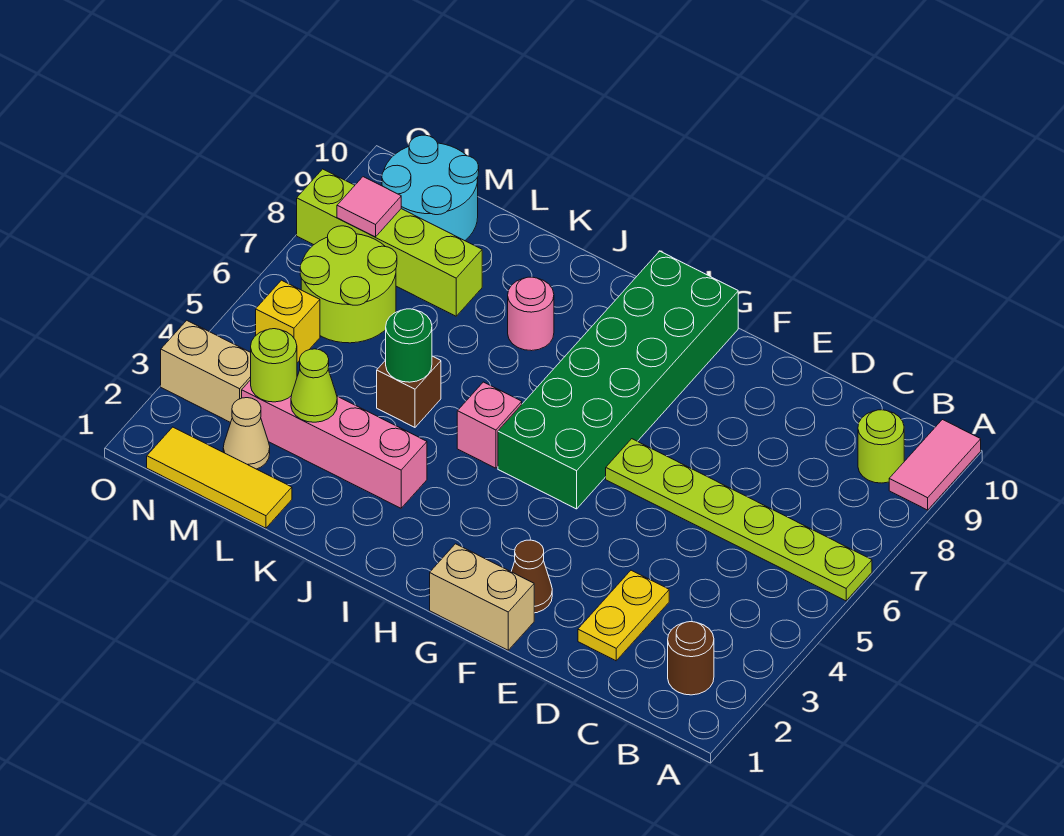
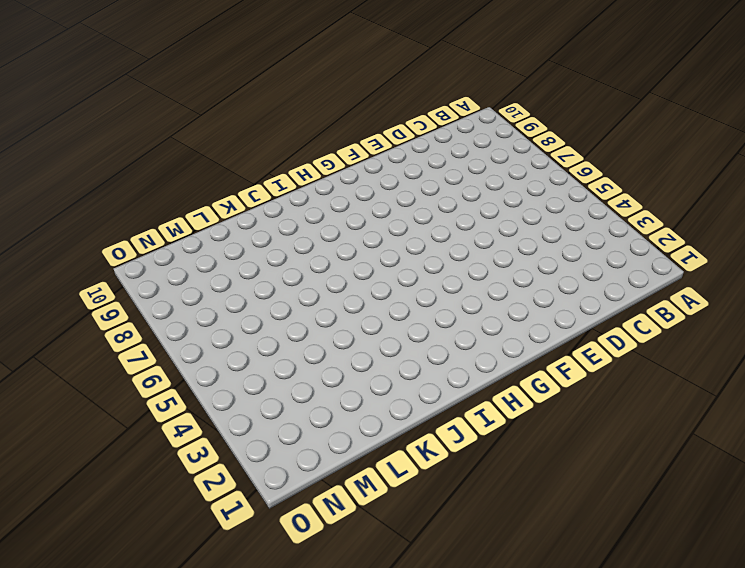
none -> lime plate A6:F6 level 1
none -> pink tile A9:A10 level 1
none -> brown round brick B2 level 1

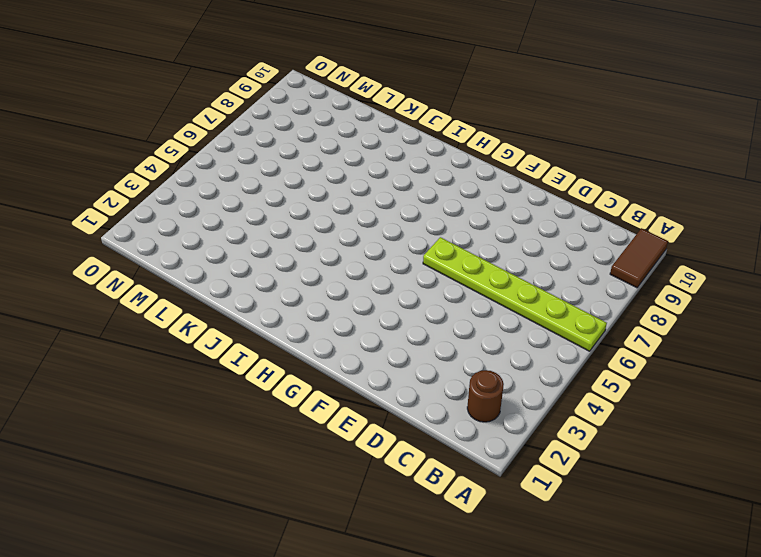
brown tile A9:A10 level 1 -> pink tile A9:A10 level 1
none -> lime round brick B9 level 1
none -> yellow plate D2:D3 level 1
none -> tan brick F1:G1 level 1

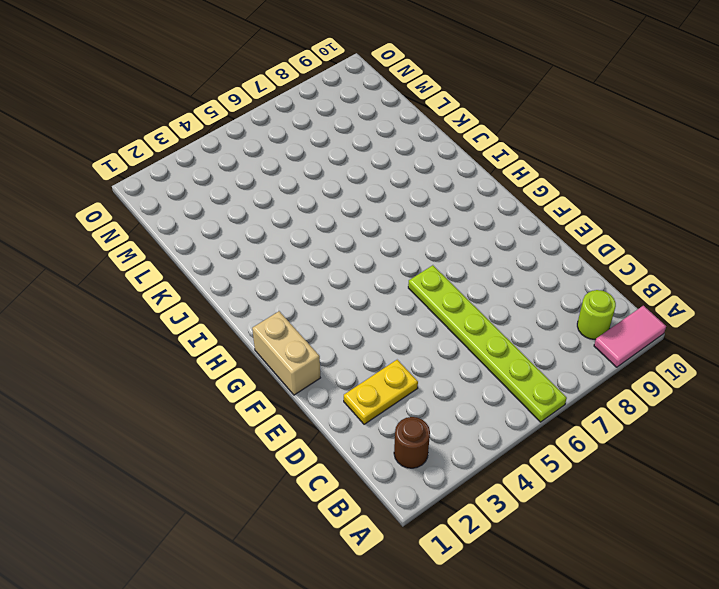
none -> brown cone F2 level 1
none -> green brick G5:H10 level 1
none -> pink brick I5 level 1

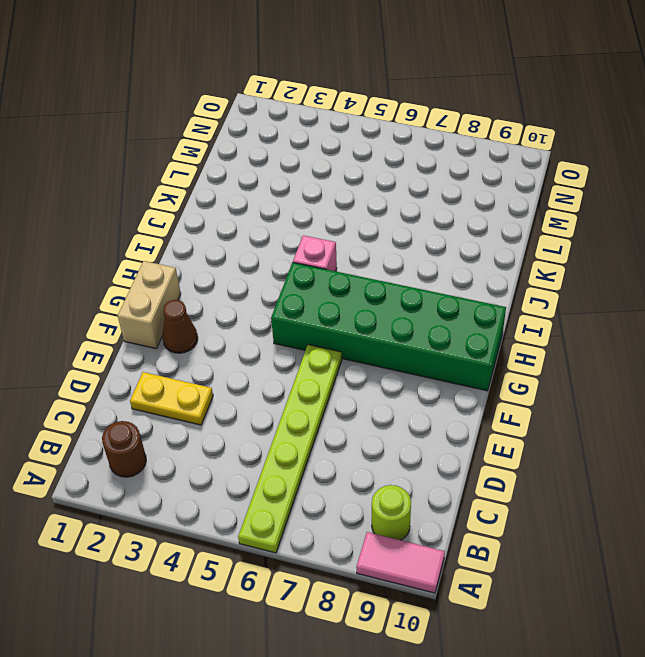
none -> pink brick J3:M3 level 1
none -> pink round brick J8 level 1
none -> brown brick K5 level 1

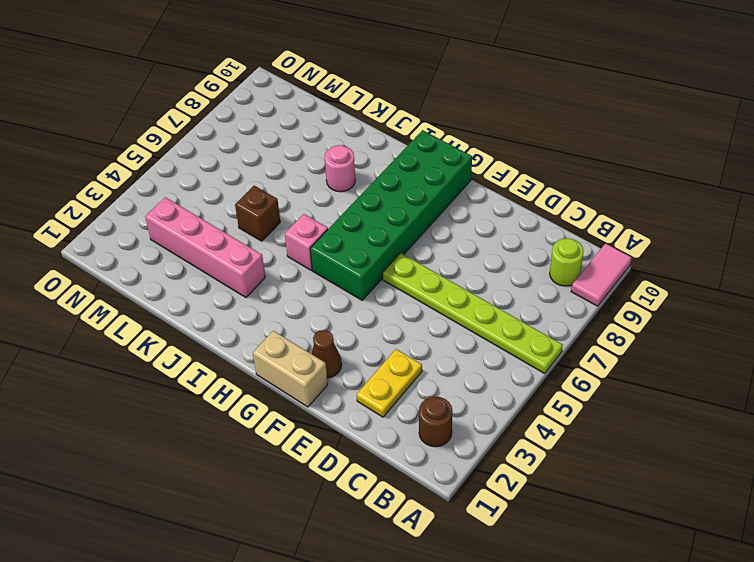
none -> yellow tile L1:N1 level 1
none -> lime brick L8:O8 level 1
none -> tan cone M2 level 1

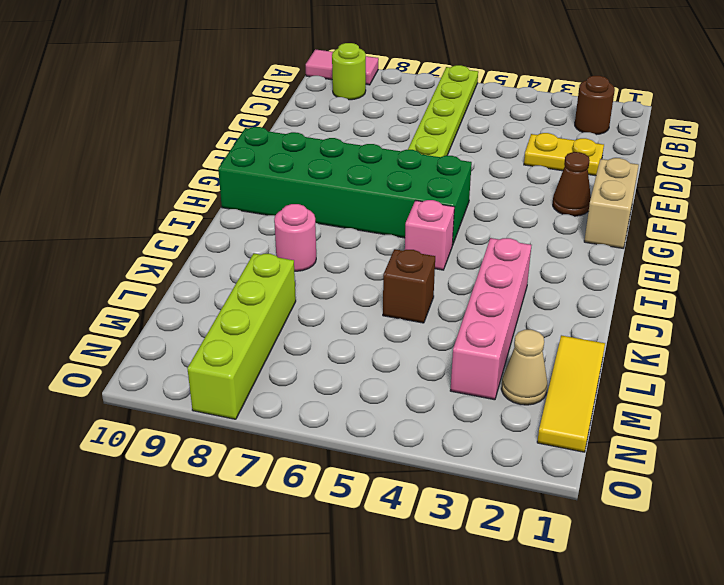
none -> lime round brick M6:N7 level 1
none -> cyan round brick M9:N10 level 1
none -> tan brick N3:O3 level 1

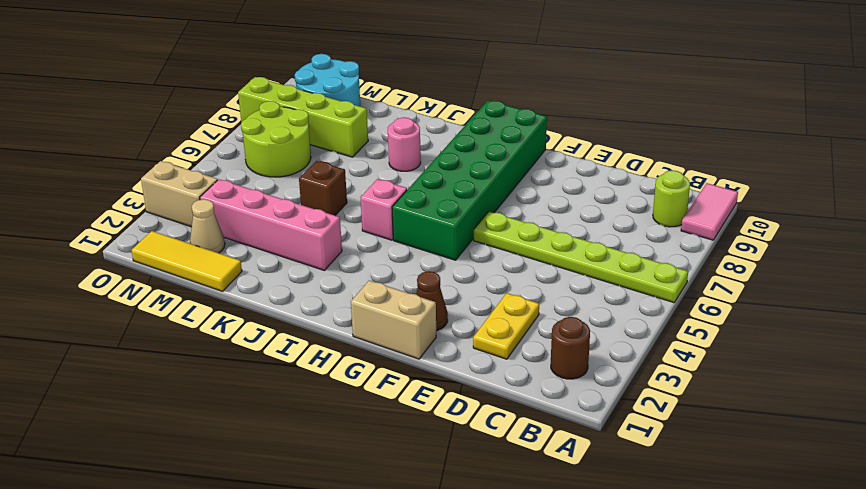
none -> yellow brick N5 level 1
none -> green round brick K5 level 2
none -> lime cone L3 level 2

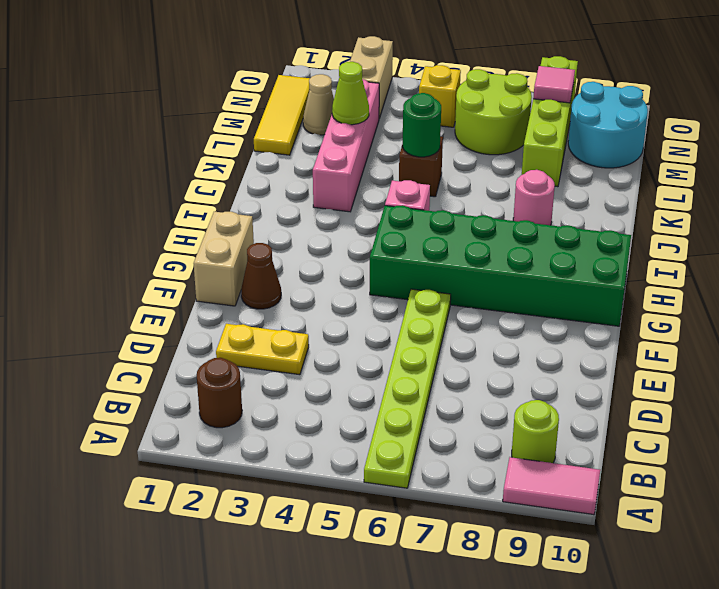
none -> lime round brick M3 level 2

